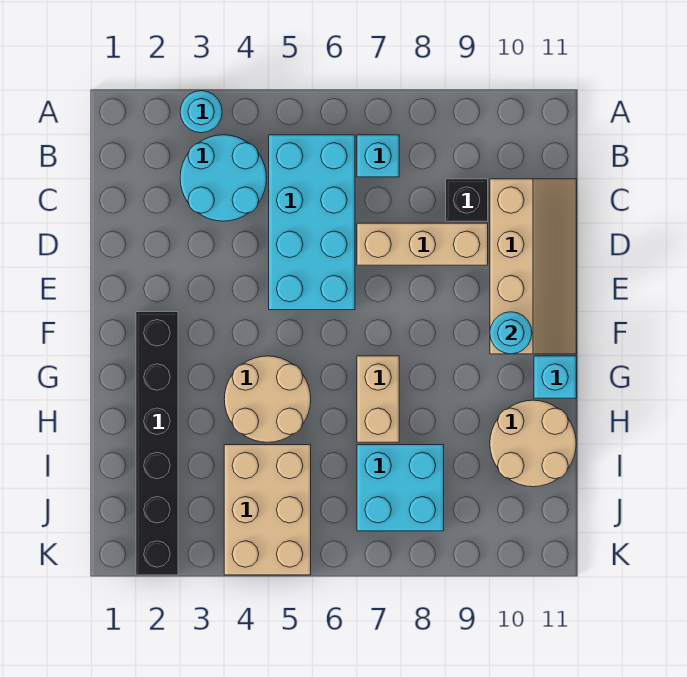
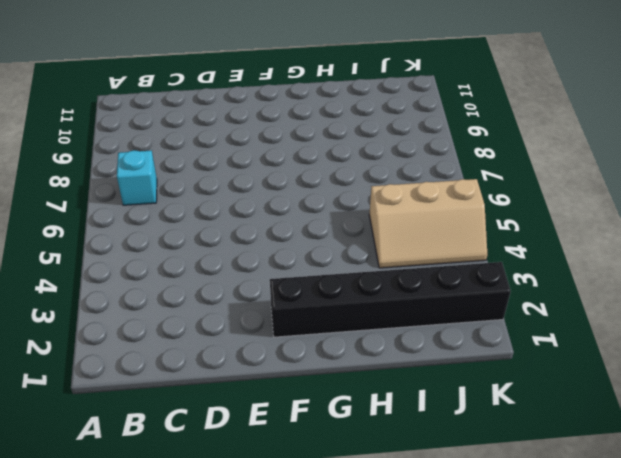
tan slope I4:K5 level 1 top 5 -> tan brick I4:K5 level 1
none -> cyan round brick A3 level 1
none -> cyan round brick B3:C4 level 1
none -> cyan brick B5:E6 level 1

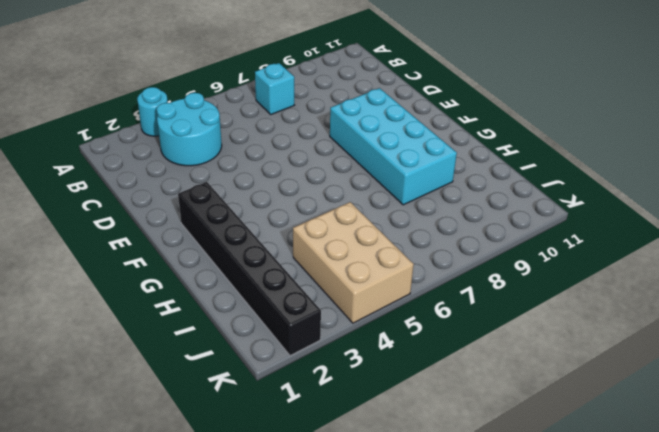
cyan brick E8:H9 level 1 -> cyan brick B5:E6 level 1
none -> black brick C9 level 1
none -> tan slope C10:F11 level 1 top 10
none -> tan brick D7:D9 level 1

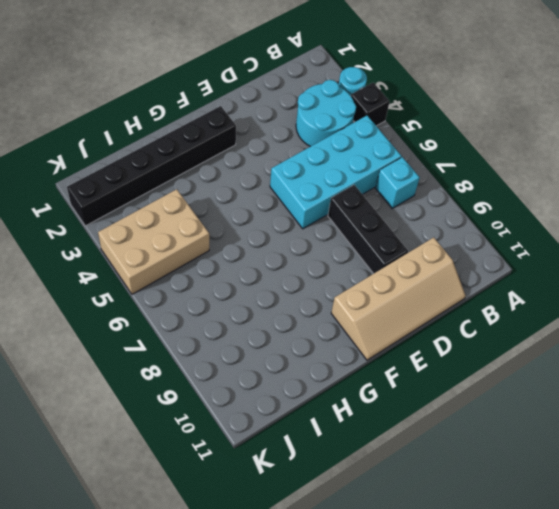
black brick A4 level 1 -> black brick C9 level 1
black brick D7:D9 level 1 -> tan brick D7:D9 level 1
none -> tan round brick G4:H5 level 1
none -> tan brick G7:H7 level 1
none -> cyan brick G11 level 1

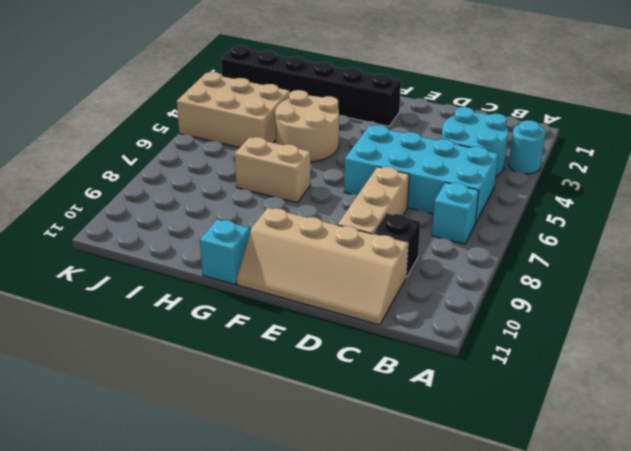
none -> tan round brick H10:I11 level 1
none -> cyan brick I7:J8 level 1
none -> cyan round brick F10 level 2

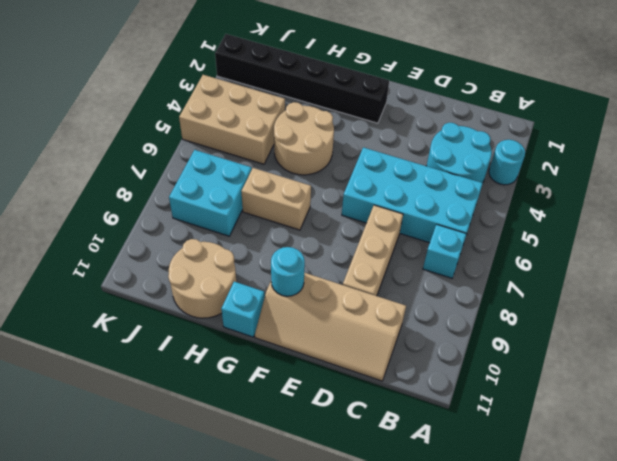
none -> black brick C9 level 1

